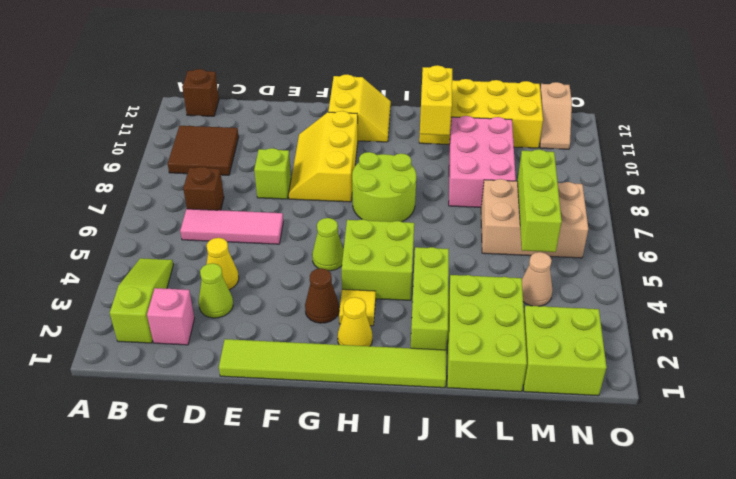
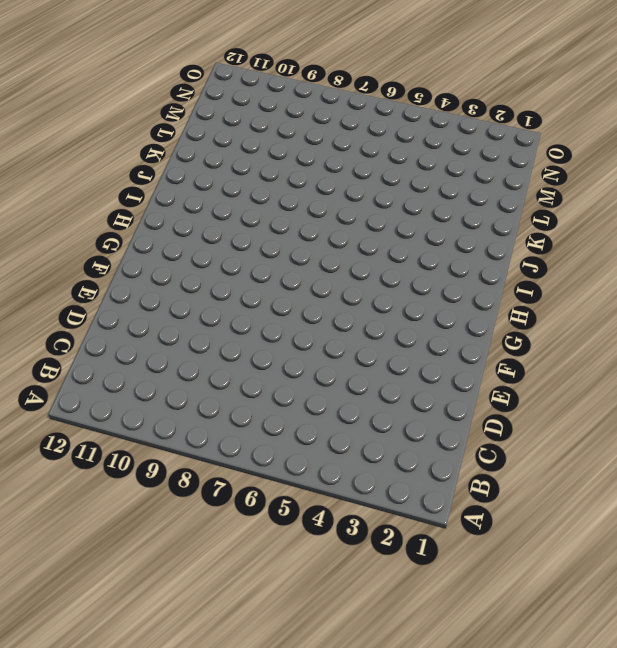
none -> lime slope B2:B4 level 1 top 2
none -> brown tile B9:C10 level 1
none -> brown brick B12 level 1

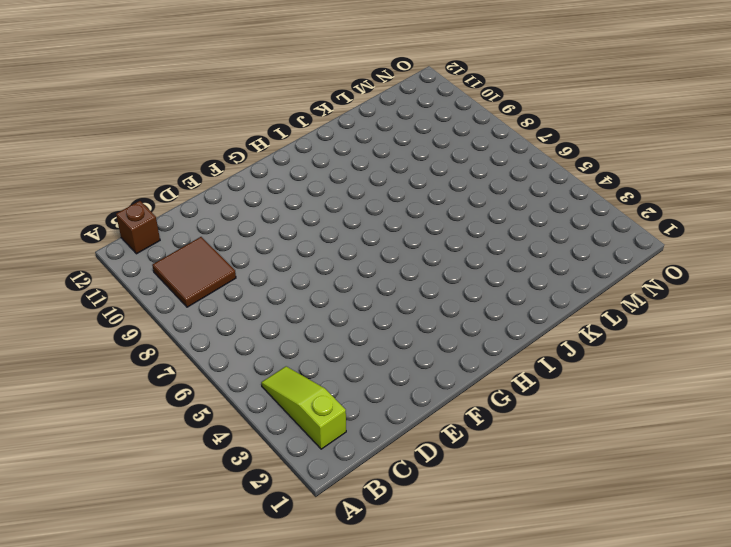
none -> pink brick C2 level 1
none -> pink tile C6:E6 level 1
none -> brown brick C7 level 1

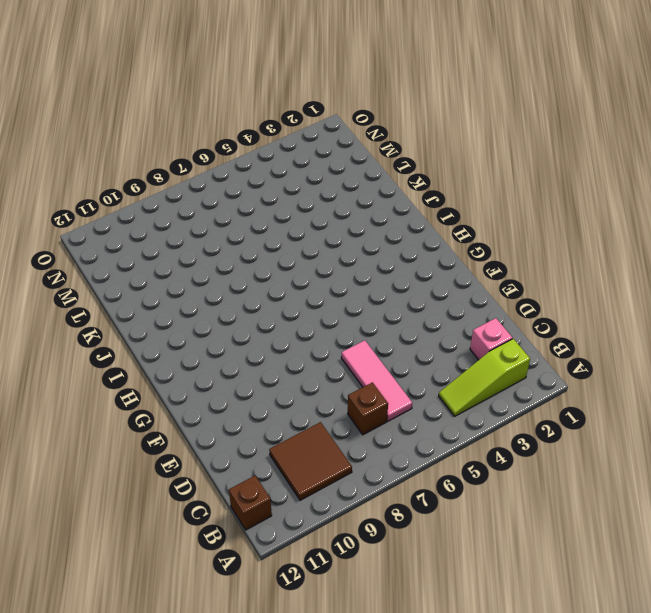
none -> lime cone D3 level 1
none -> yellow cone D4 level 1
none -> lime tile E1:J1 level 1

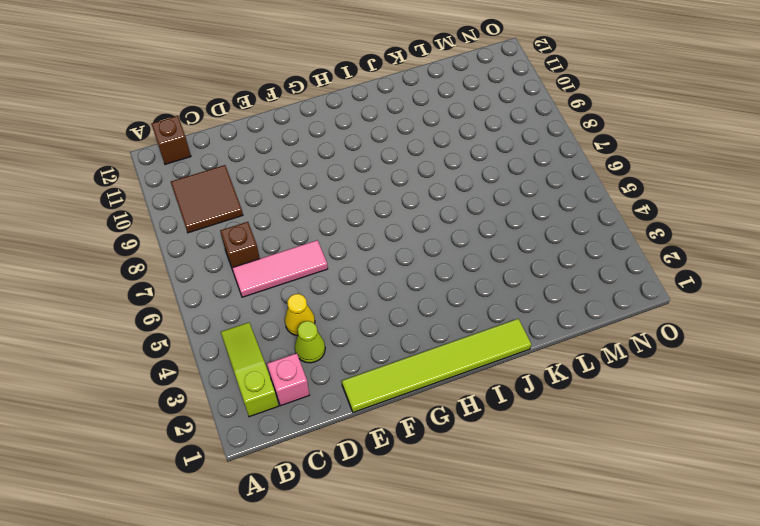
none -> lime brick E8 level 1
none -> yellow slope F8:G10 level 1 top G
none -> brown cone G3 level 1

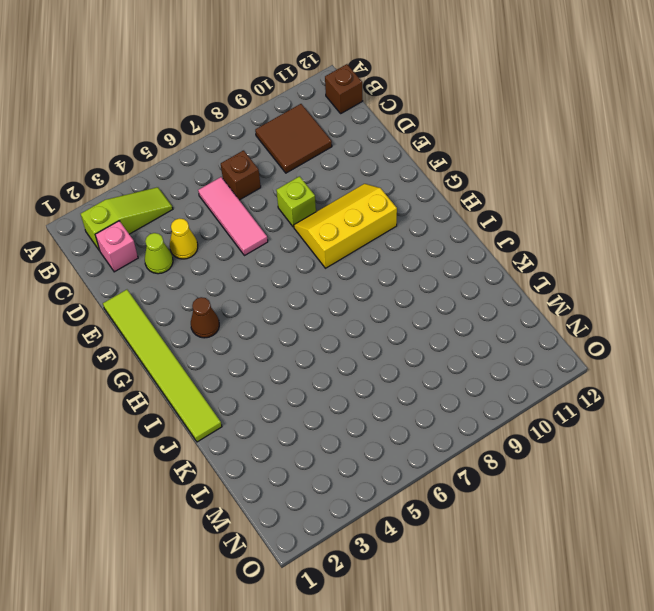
none -> lime cone G5 level 1
none -> yellow slope G11:H12 level 1 top G
none -> yellow cone H2 level 1

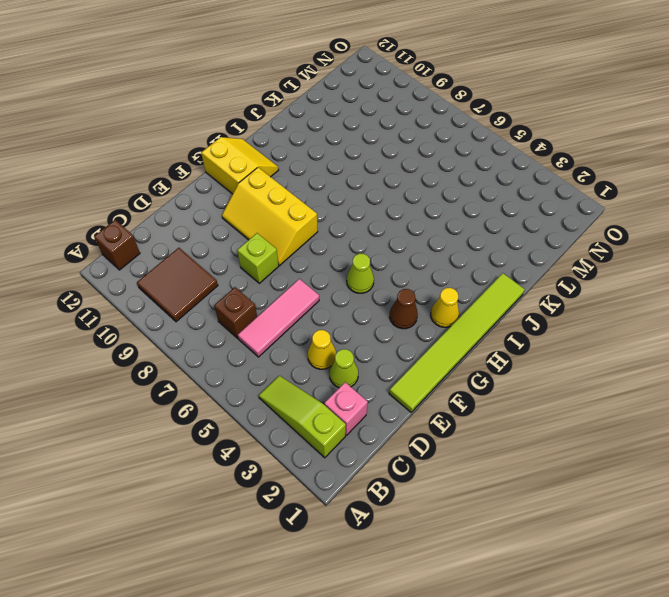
none -> yellow tile H3 level 1
none -> lime brick H4:I5 level 1
none -> lime round brick H7:I8 level 1

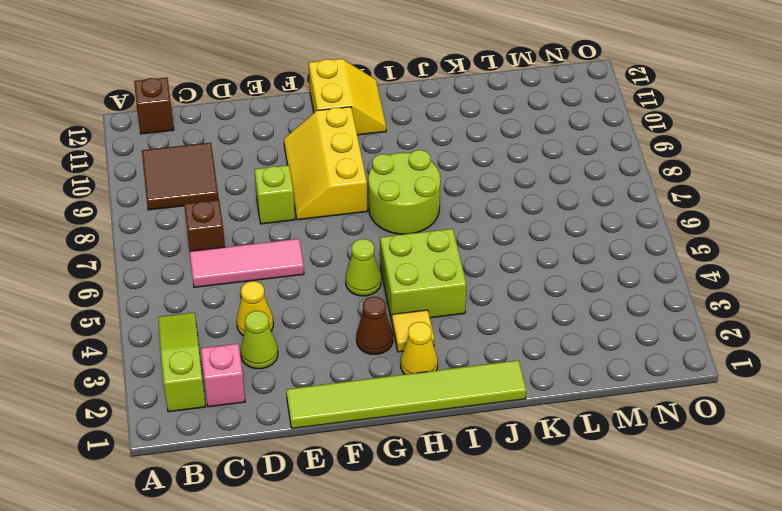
none -> lime brick J2:J4 level 1
none -> yellow brick J11:M12 level 1
none -> lime brick K1:L3 level 1

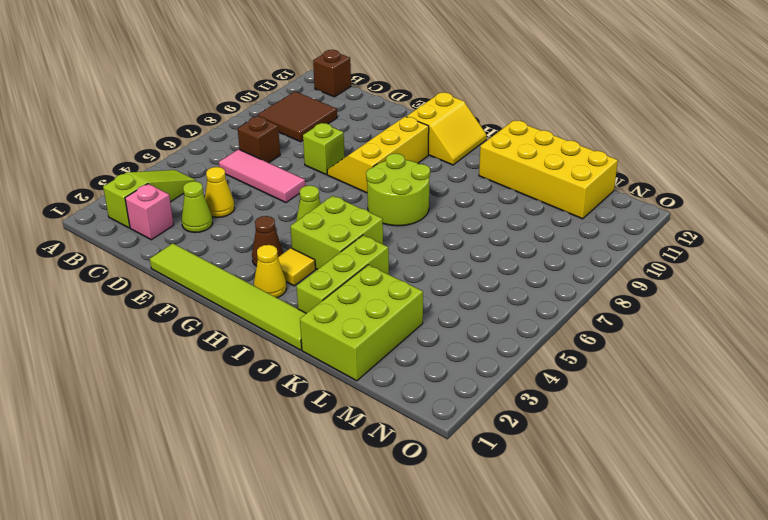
none -> pink brick K8:L10 level 1
none -> tan brick L6:N7 level 1
none -> lime brick M1:N2 level 1

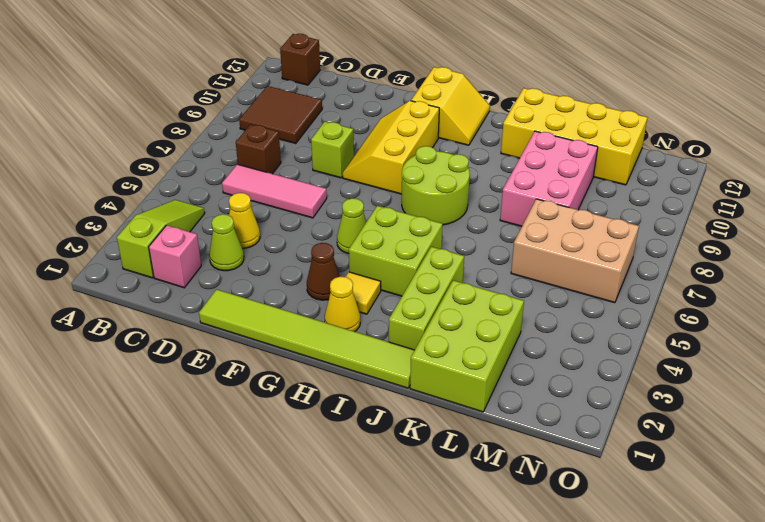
none -> lime brick M1:N2 level 1
none -> tan cone M4 level 1
none -> tan slope N11:N12 level 1 top 12

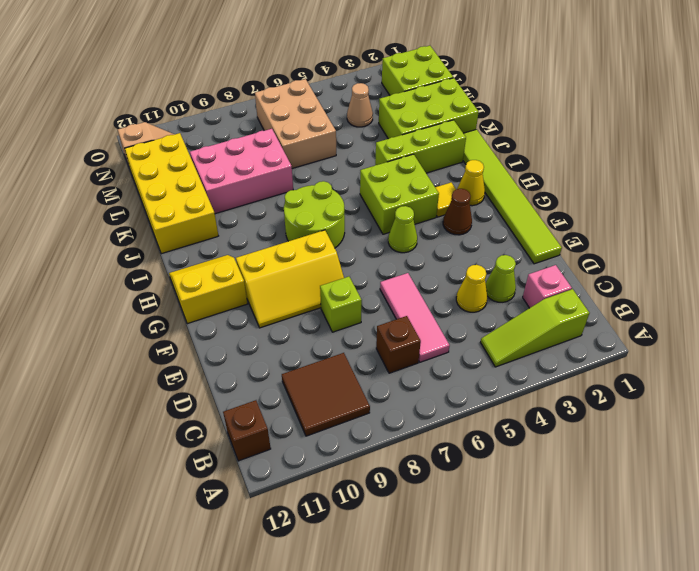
none -> yellow brick J10:J11 level 2
none -> lime brick M5:M7 level 2

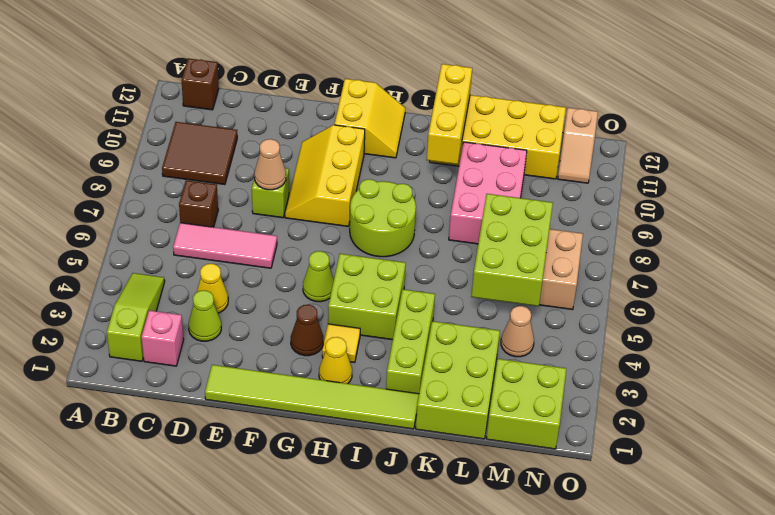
tan cone E8 level 2 -> none
yellow brick J10:J12 level 2 -> yellow brick J10:J11 level 2
lime brick L5:M7 level 2 -> lime brick M5:M7 level 2

